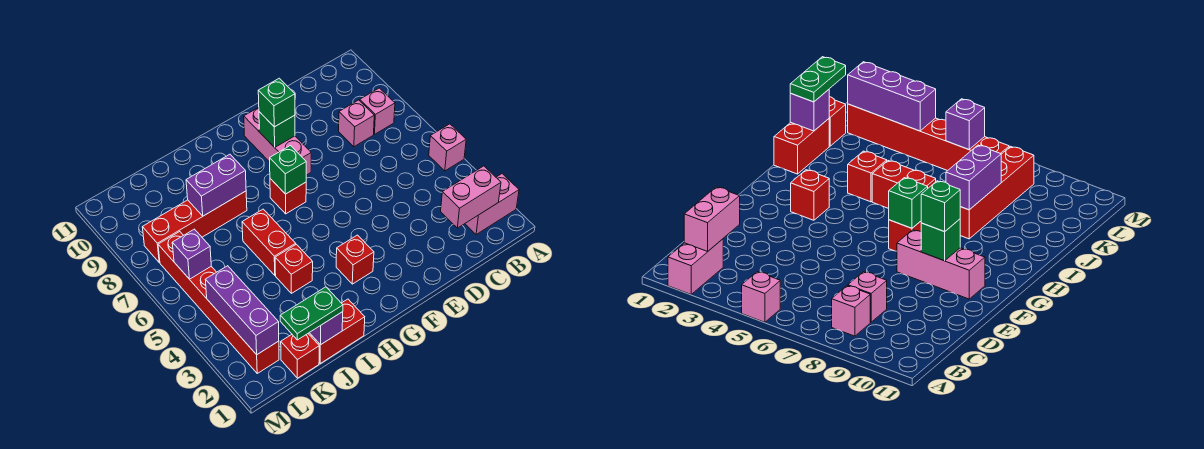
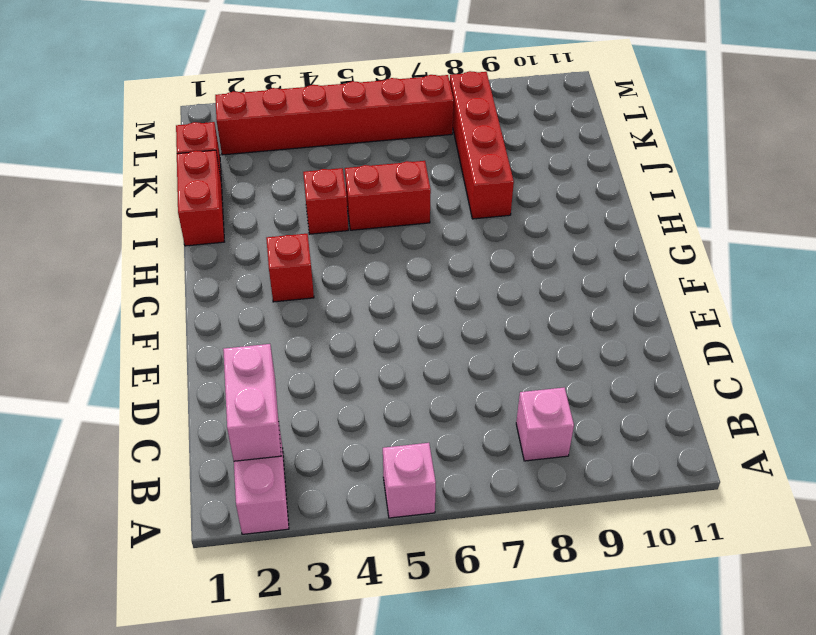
none -> pink brick C8 level 1
none -> pink brick F8:F10 level 1
none -> red brick G7 level 1

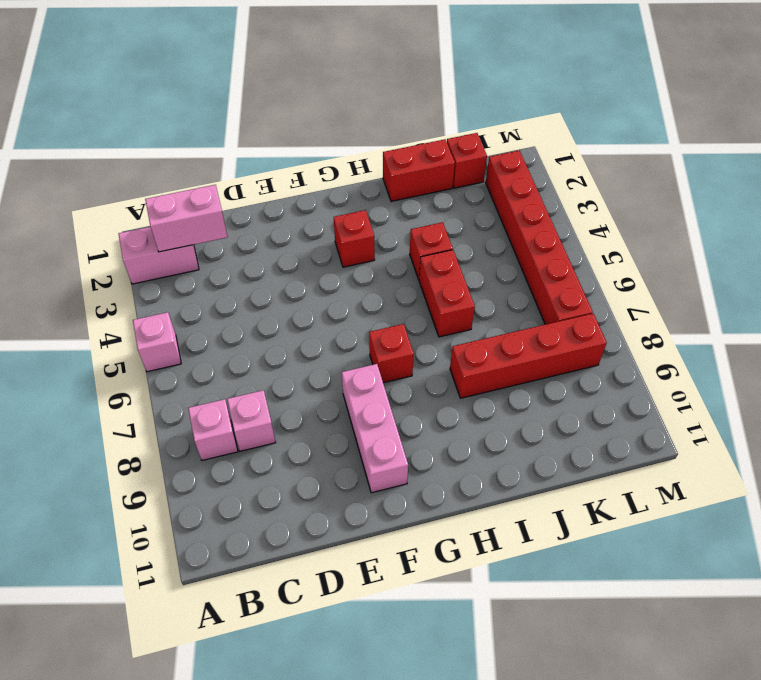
none -> green brick F9 level 2
none -> green brick G7 level 2
none -> purple brick I8:J8 level 2

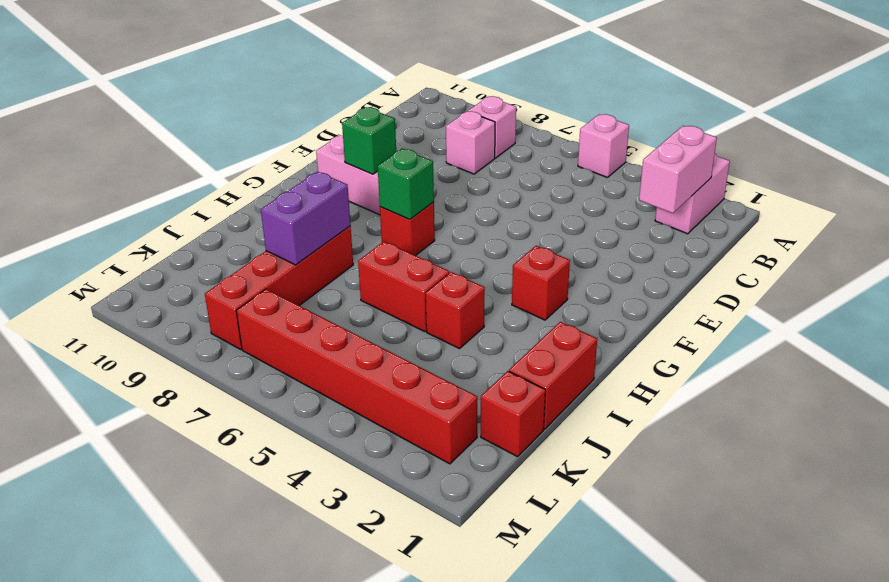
none -> purple brick J1 level 2
none -> purple brick L2:L4 level 2
none -> purple brick L6 level 2

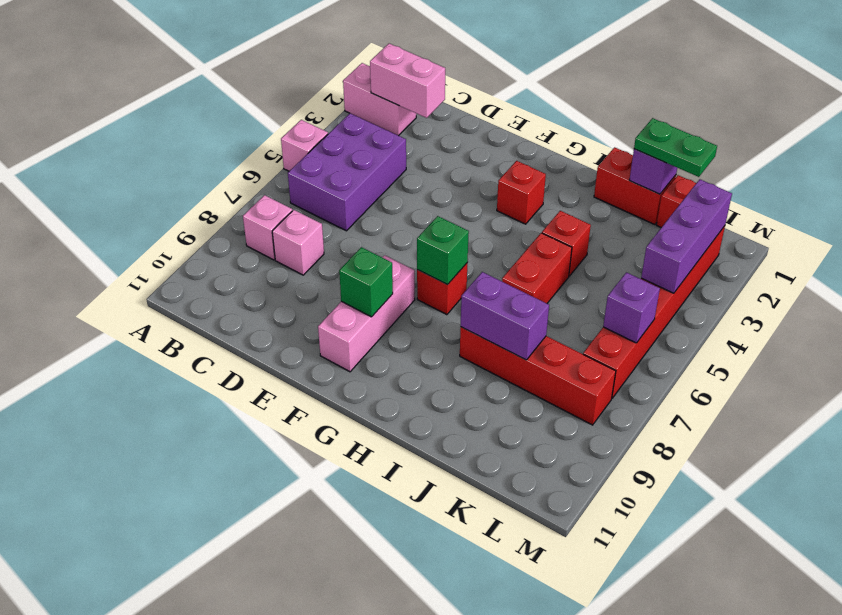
purple brick B4:C6 level 1 -> none
none -> green brick F9 level 3

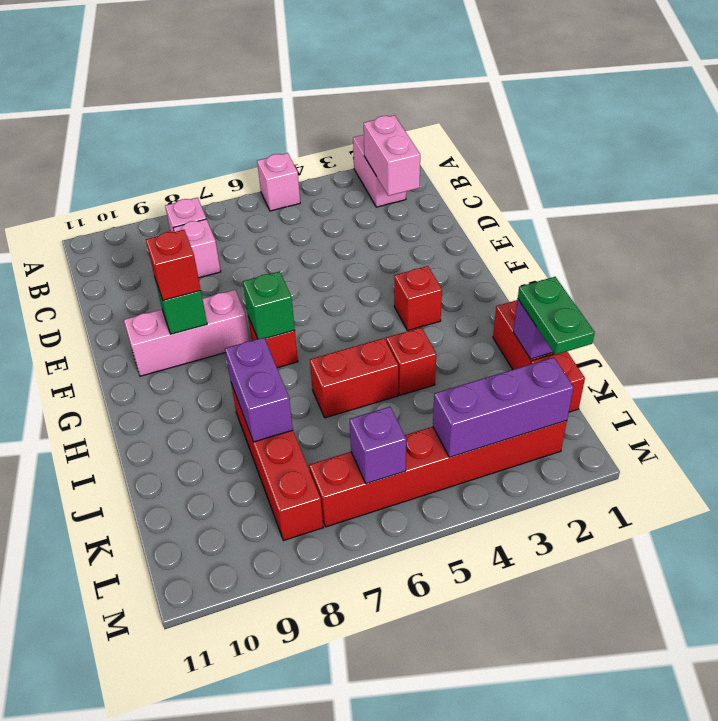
red brick F9 level 3 -> green brick F9 level 3

